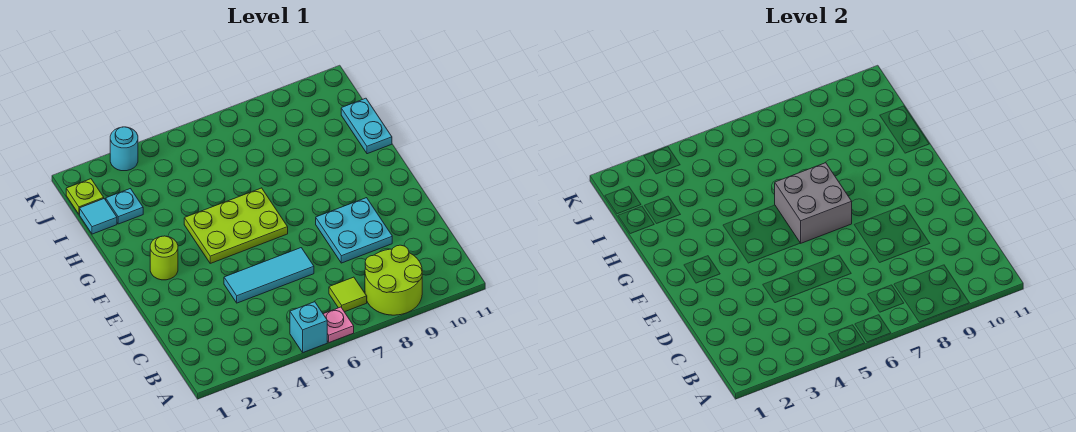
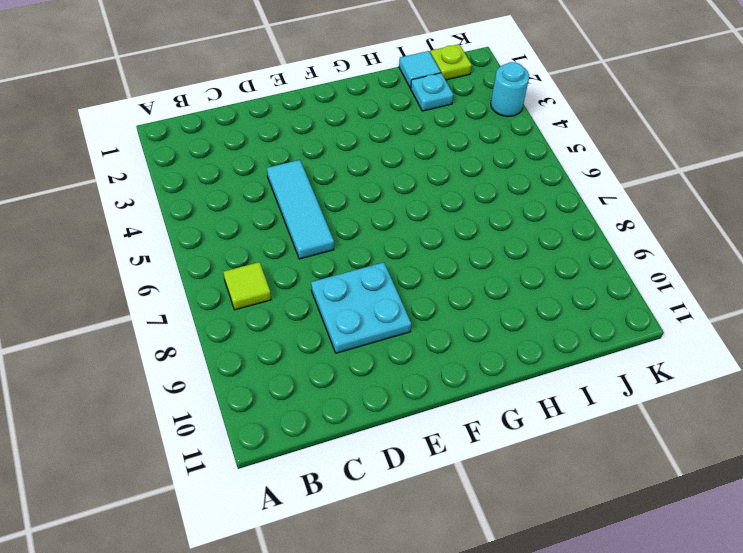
none -> cyan brick A5 level 1
none -> pink plate A6 level 1
none -> lime round brick A8:B9 level 1

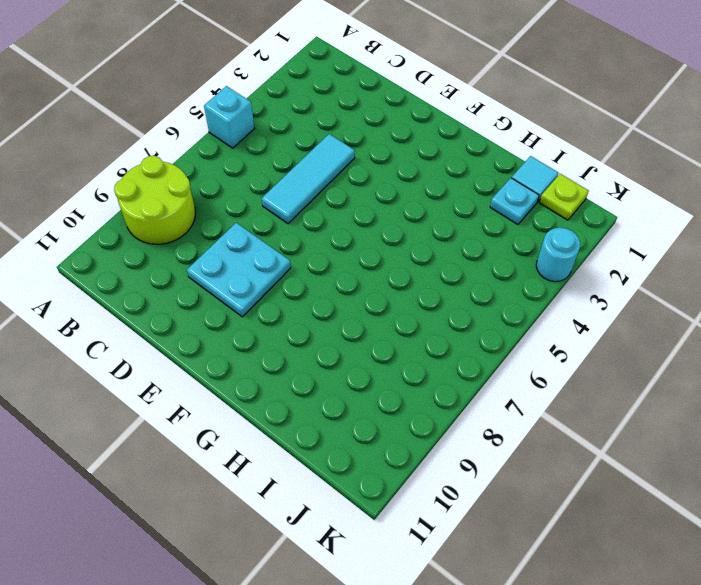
none -> pink plate A6 level 1
none -> lime tile B7 level 1
none -> lime round brick F2 level 1

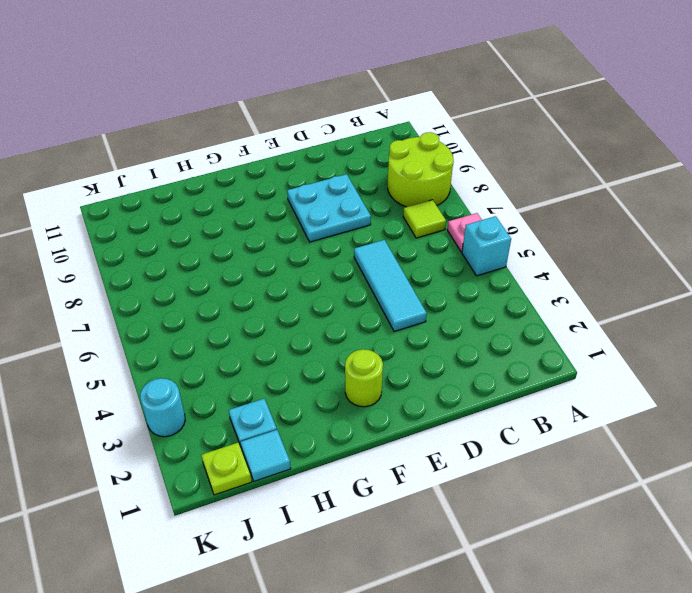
none -> lime plate F4:G6 level 1
none -> cyan plate H11:I11 level 1
none -> grey brick F6:G7 level 2

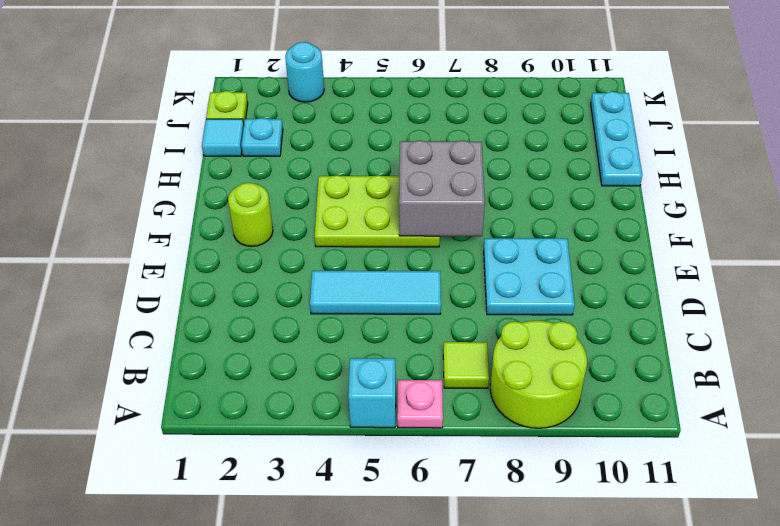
cyan plate H11:J11 level 1 -> cyan plate H11:I11 level 1

